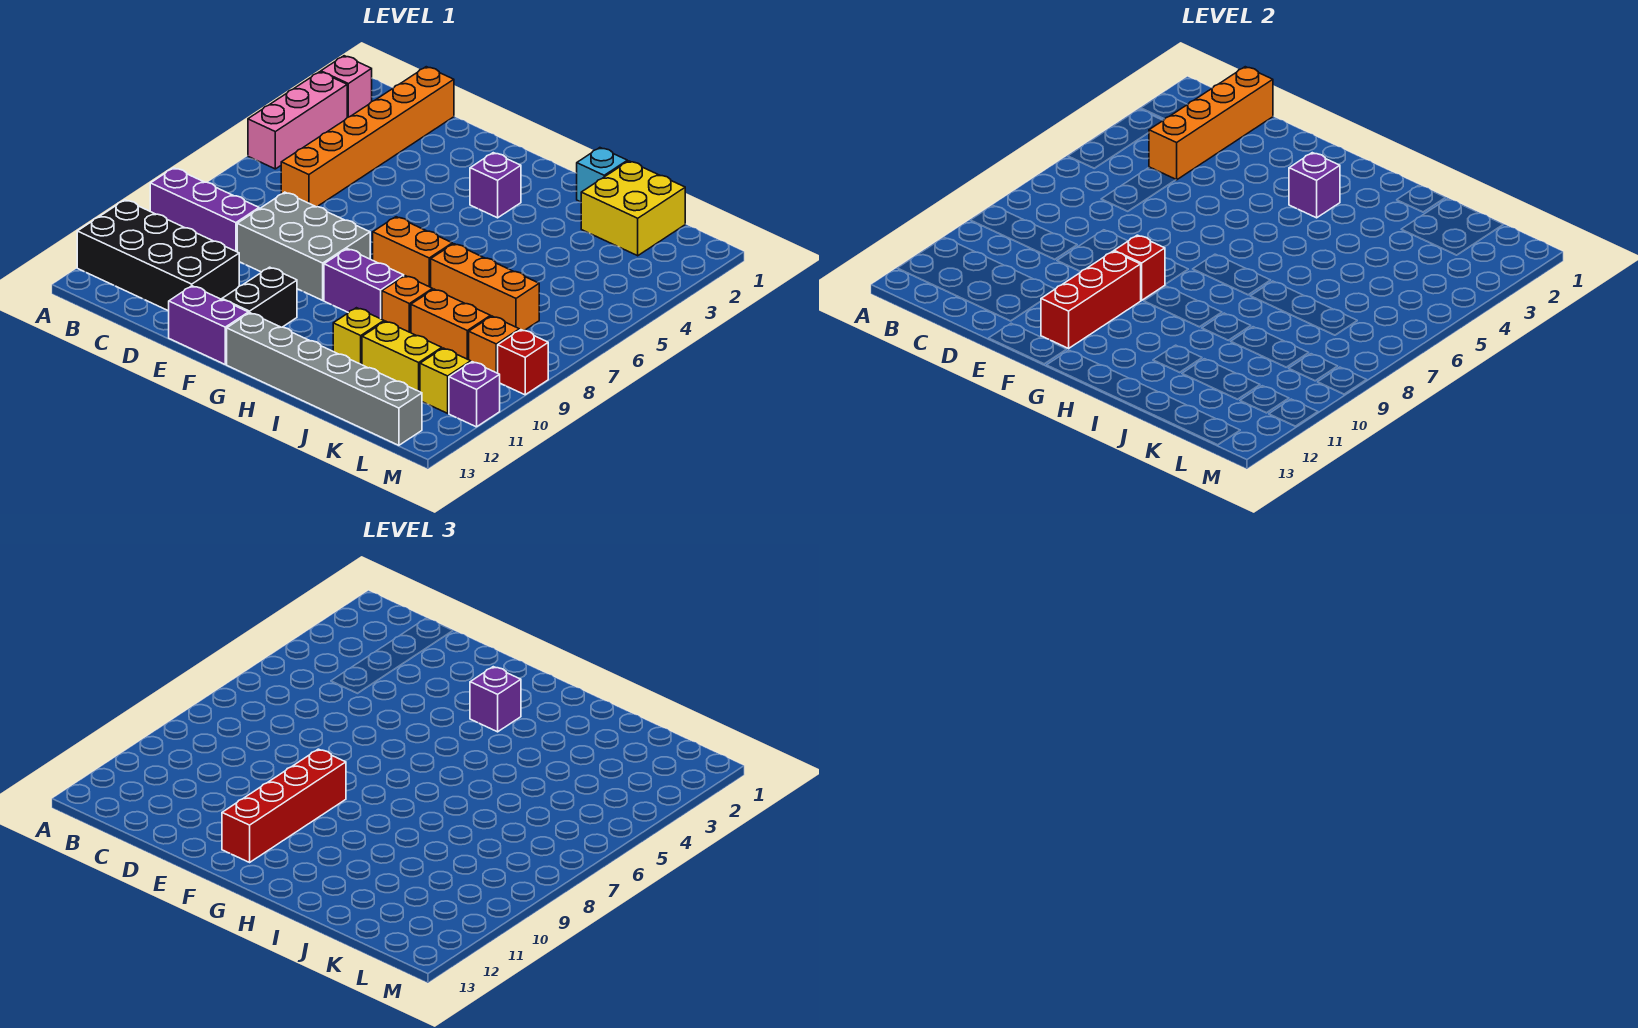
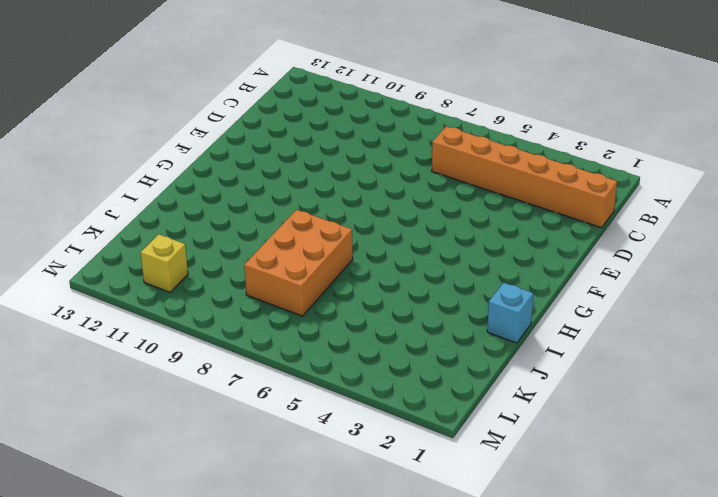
orange brick I7:K8 level 1 -> orange brick I7:K7 level 1
none -> pink brick A2 level 1
none -> pink brick A3:A5 level 1
none -> purple brick A9:C9 level 1

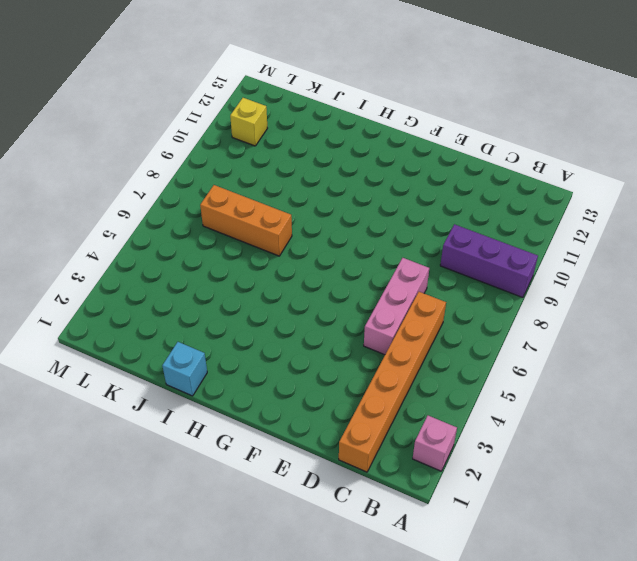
pink brick D5:D7 level 1 -> pink brick A3:A5 level 1
none -> black brick A11:D12 level 1
none -> grey brick D8:F9 level 1
none -> purple brick E13:F13 level 1

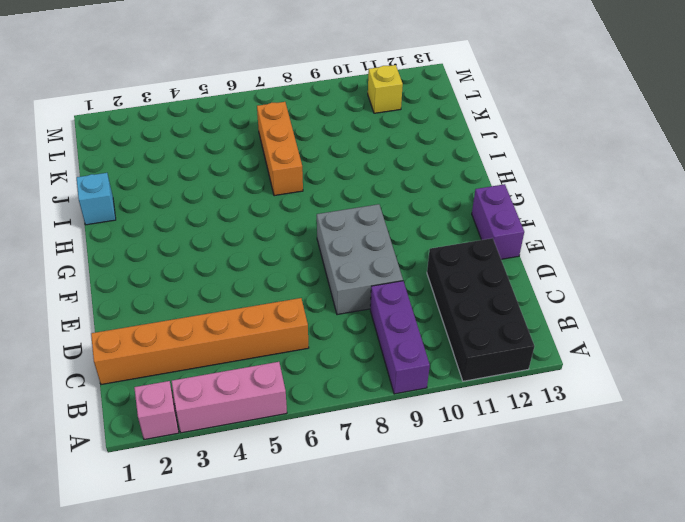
none -> black brick F11:F12 level 1
none -> purple brick G3 level 1
none -> orange brick G7:H7 level 1

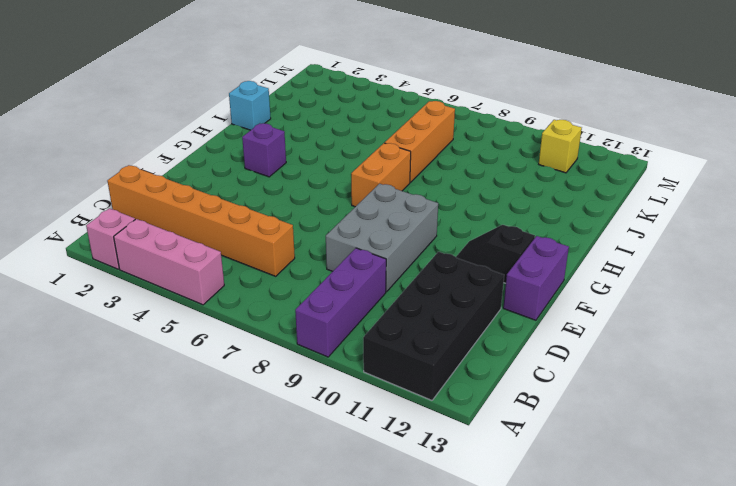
black slope F11:F12 level 1 top 12 -> black brick F11:F12 level 1
none -> purple brick G9:H9 level 1
none -> grey brick G13:L13 level 1
none -> orange brick I9 level 1

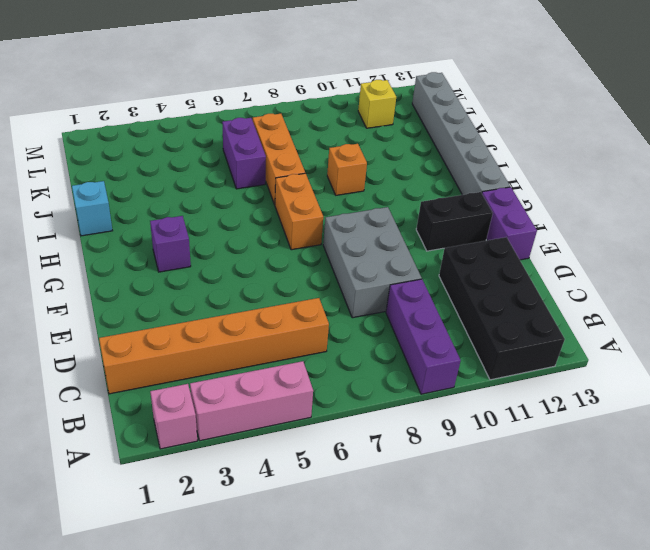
purple brick J6:K6 level 1 -> purple brick G9:H9 level 1
none -> yellow brick I11 level 1
none -> yellow brick J1:K2 level 1
none -> orange brick J9:K9 level 1

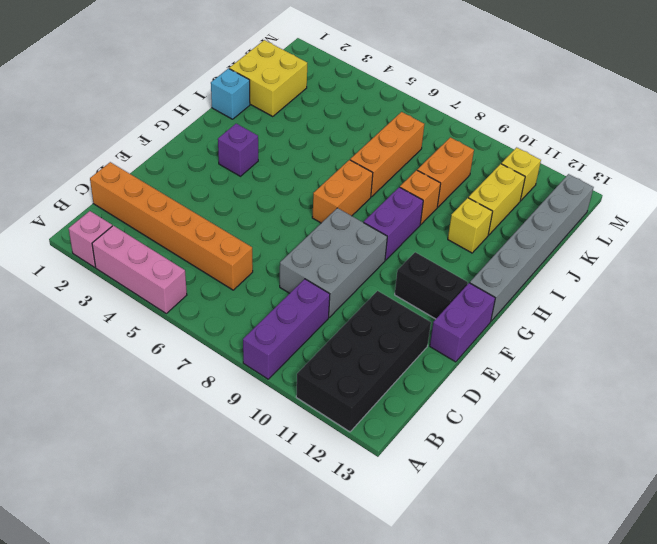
none -> orange brick L9 level 1
none -> red brick M9 level 1
none -> purple brick M11 level 1

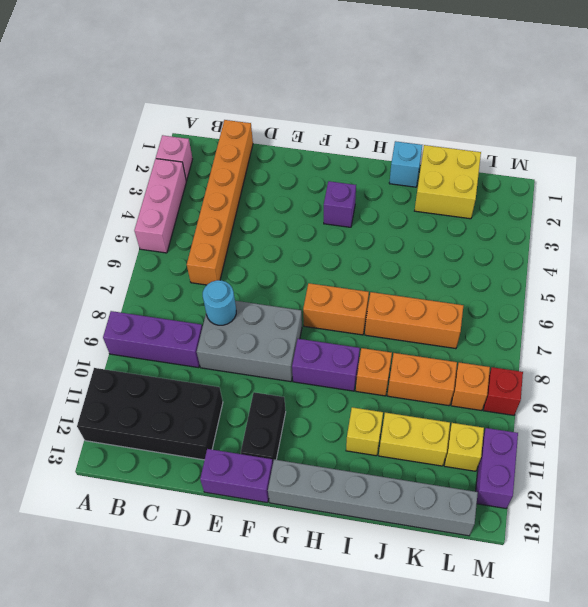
cyan round brick D8 level 2 -> none
purple brick M11:M12 level 1 -> purple brick M11 level 1
none -> orange brick C1:C4 level 2
none -> red brick F9 level 2
none -> red brick F10:F12 level 2

